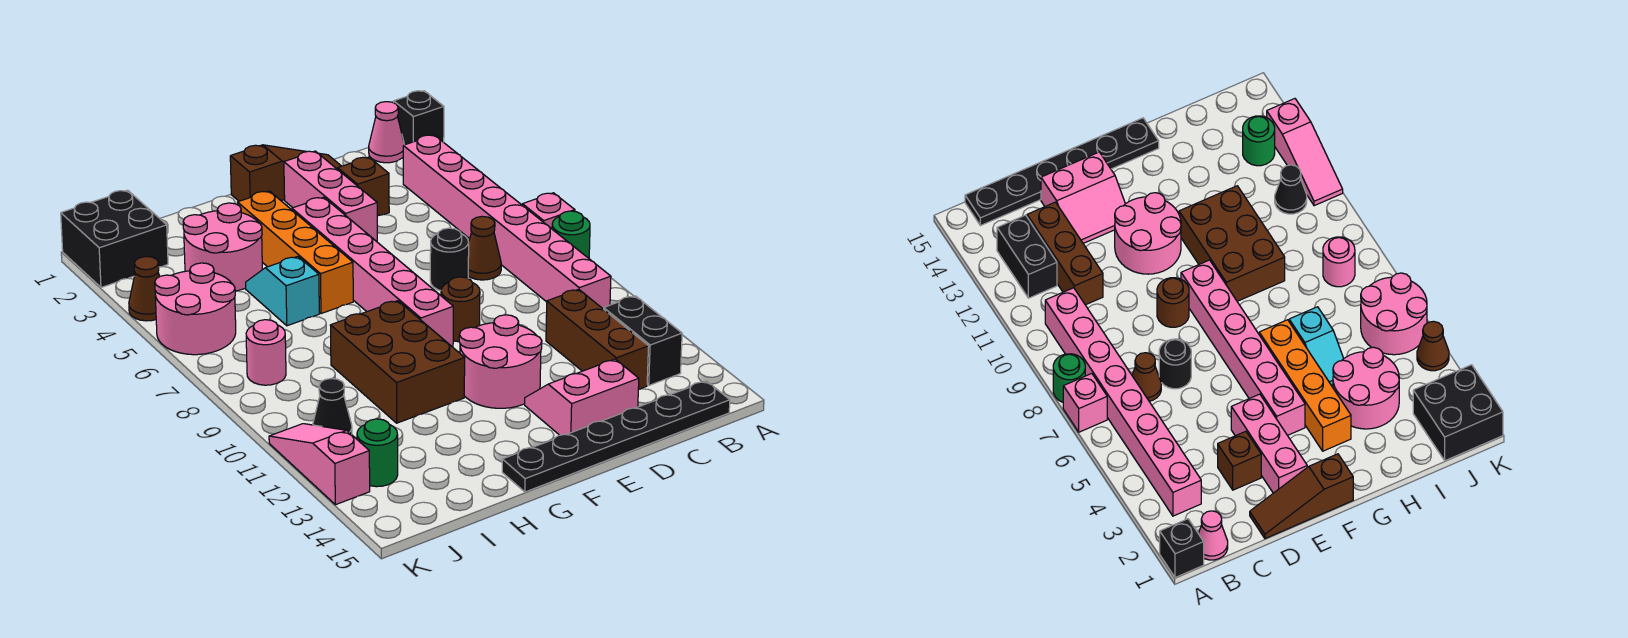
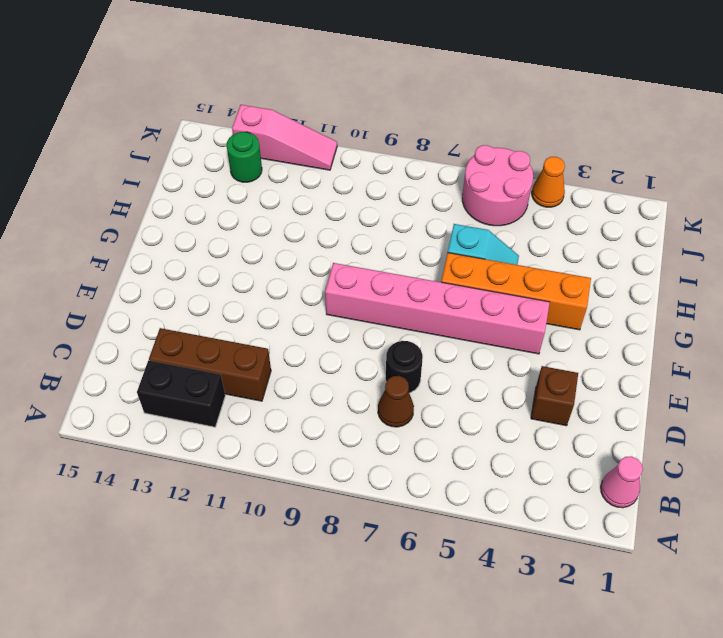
orange cone K4 level 1 -> brown cone K4 level 1
none -> black brick A1 level 1
none -> pink brick A7 level 1
none -> green round brick A8 level 1

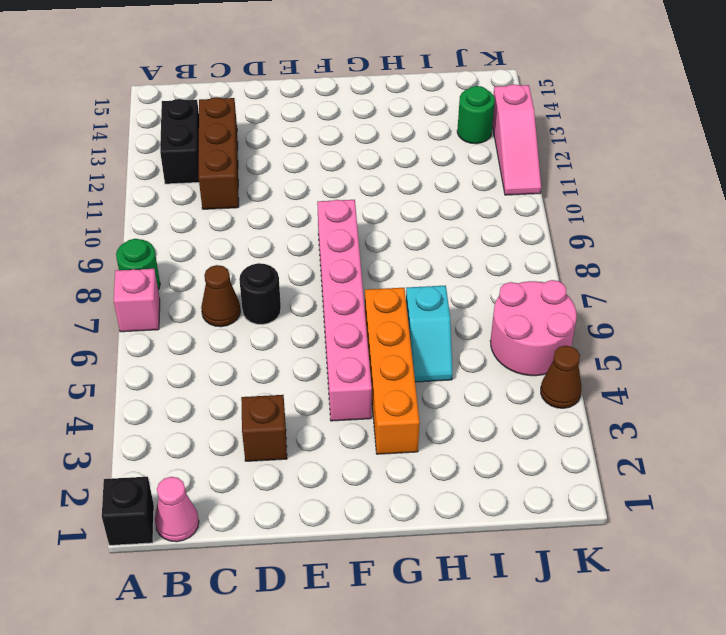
none -> pink brick B3:B10 level 1
none -> black plate B15:G15 level 1
none -> brown slope D1:F1 level 1 top F

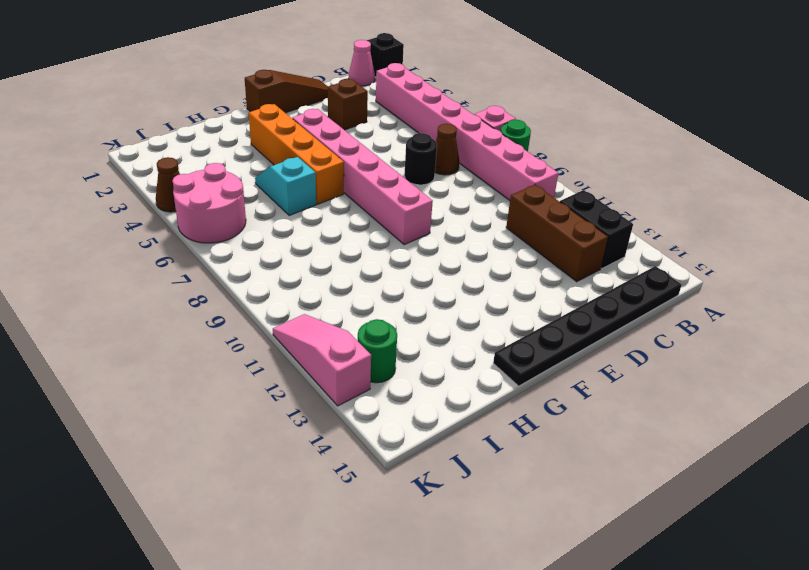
none -> pink slope D13:E14 level 1 top 14
none -> pink brick E2:E4 level 1
none -> brown round brick E9 level 1

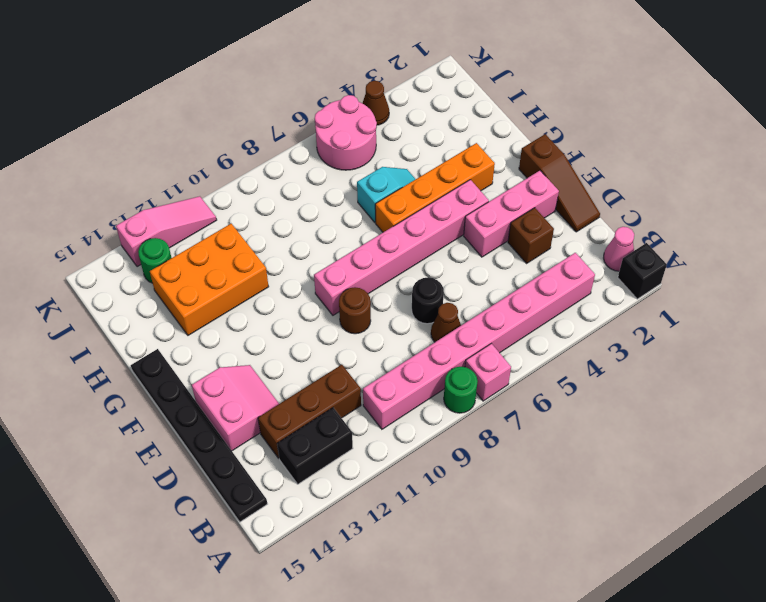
orange brick H11:I13 level 1 -> brown brick G9:H11 level 1
none -> pink round brick E11:F12 level 1
none -> pink round brick H3:I4 level 1
none -> black brick J1:K2 level 1

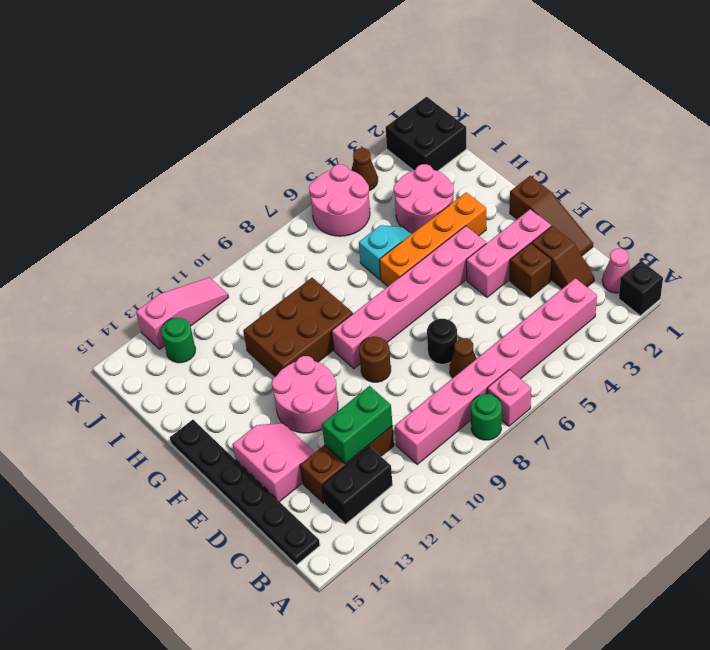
brown slope C2:D2 level 1 top D -> none
green brick C11:C12 level 2 -> none
none -> pink round brick J8 level 1
none -> black cone J11 level 1

